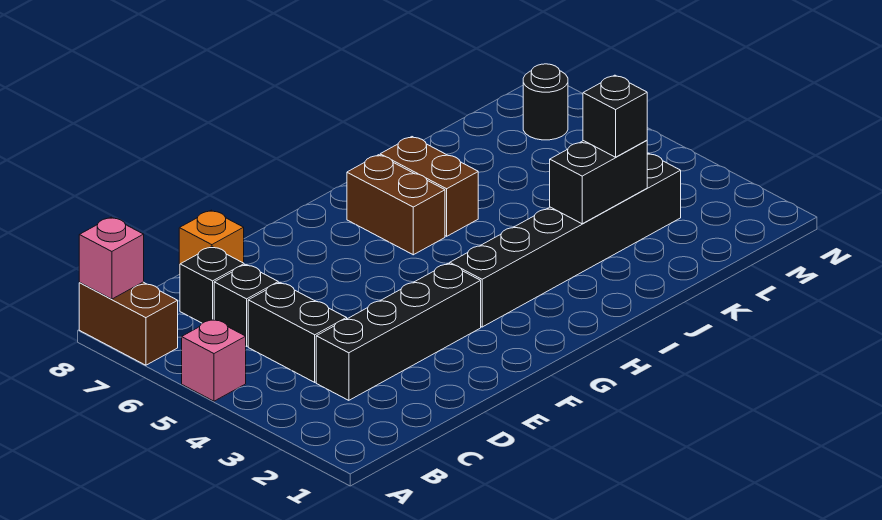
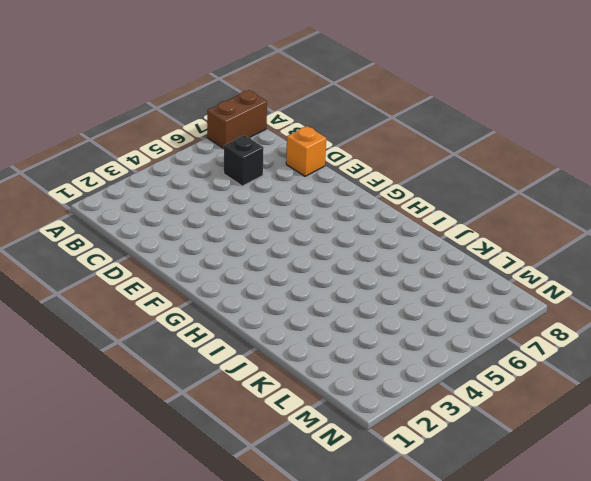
none -> pink brick A5 level 1
none -> black brick C3:F3 level 1
none -> black brick C4:C5 level 1

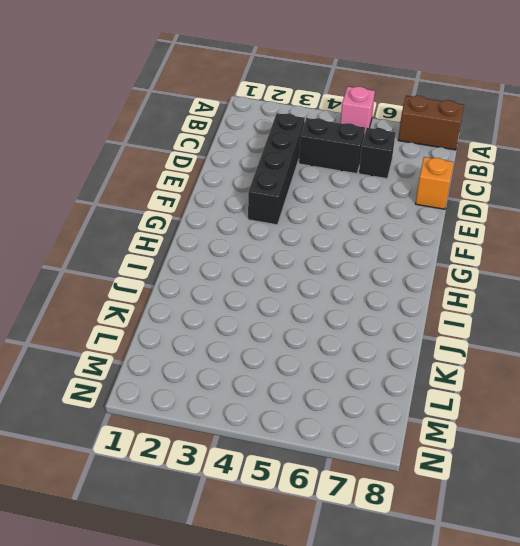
none -> black brick C7 level 1
none -> black brick G3:L3 level 1
none -> brown brick H6:H7 level 1

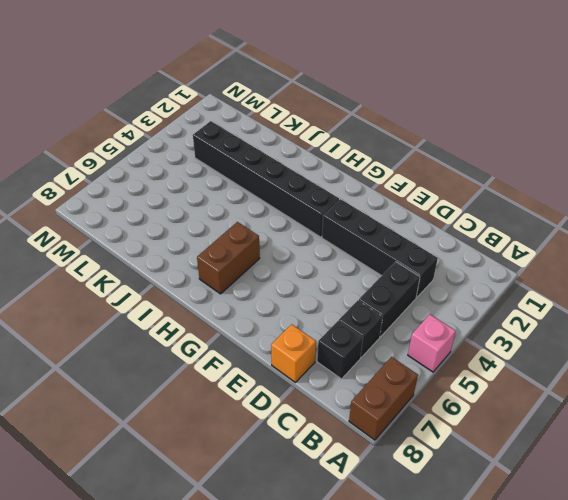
none -> brown brick I6:I7 level 1
none -> black round brick M7 level 1
none -> pink brick A8 level 2

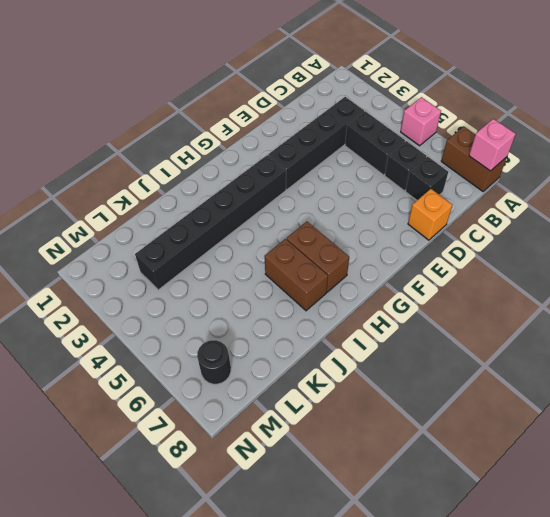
none -> black brick J3:K3 level 2
none -> black brick K3 level 3

